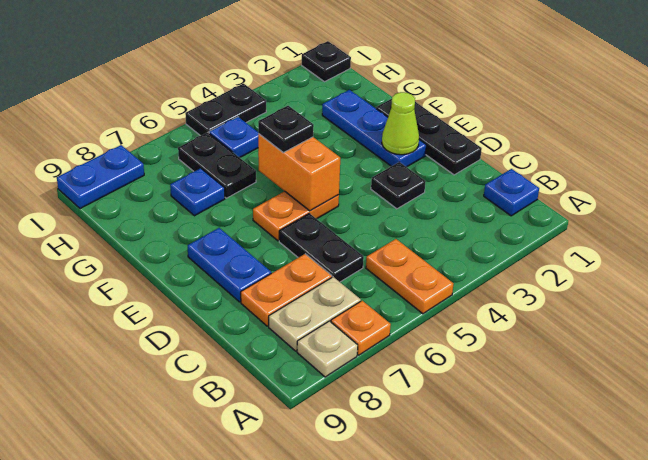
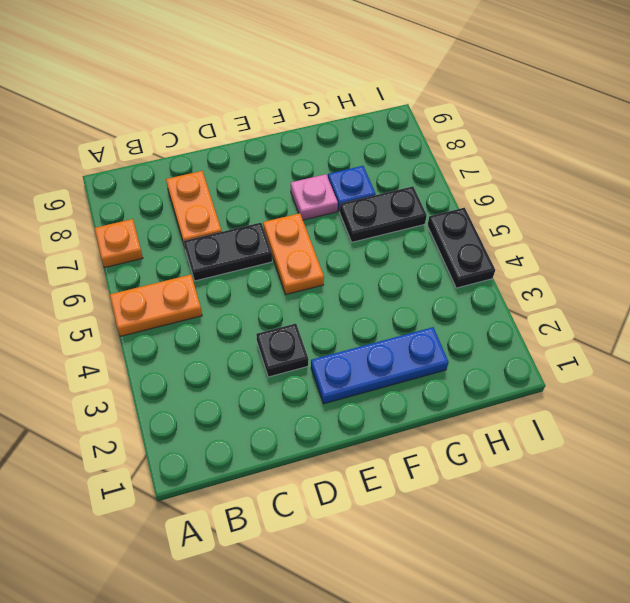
pink plate F7 level 1 -> none
none -> tan plate A8 level 1
none -> blue plate B1 level 1
none -> tan plate B7:B8 level 1

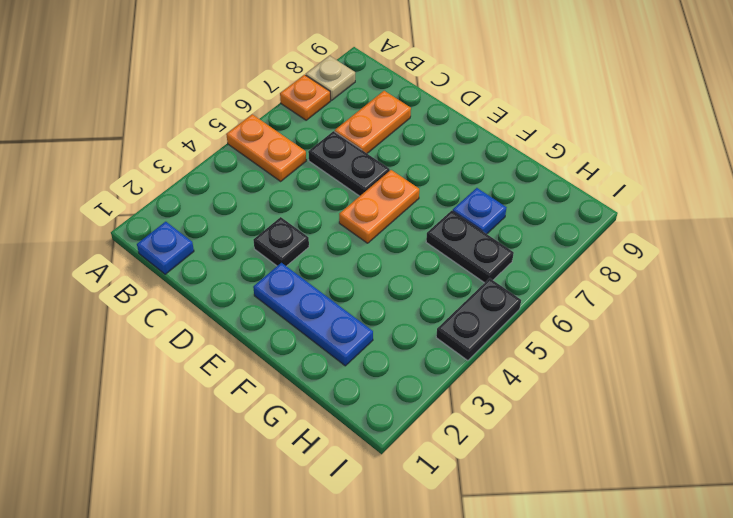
none -> tan plate B7:B8 level 1
none -> black plate D1:F1 level 1
none -> blue plate D8:E8 level 1

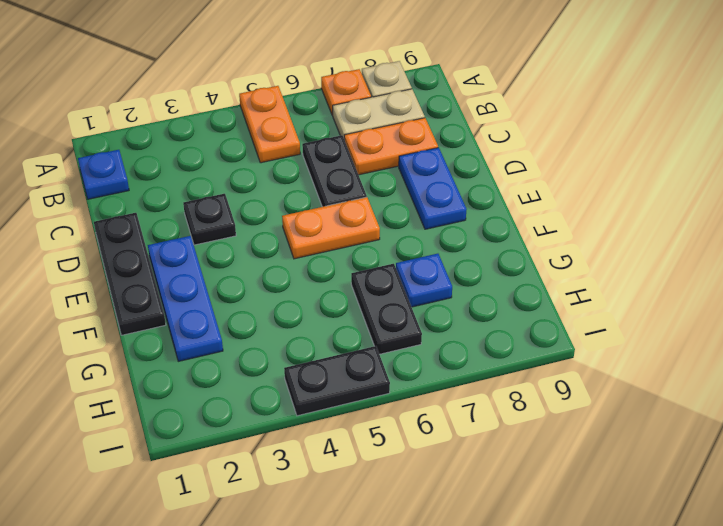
none -> blue plate H5 level 1
none -> black plate I1 level 1
none -> blue plate I8:I9 level 1

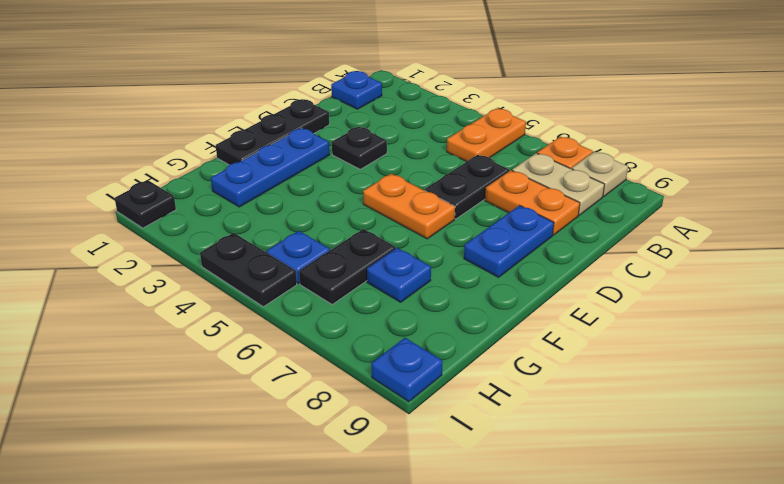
blue plate I9 level 1 -> blue plate I8:I9 level 1
none -> lime cone E2 level 2
none -> orange brick E5:F5 level 2
none -> black plate F5 level 3

